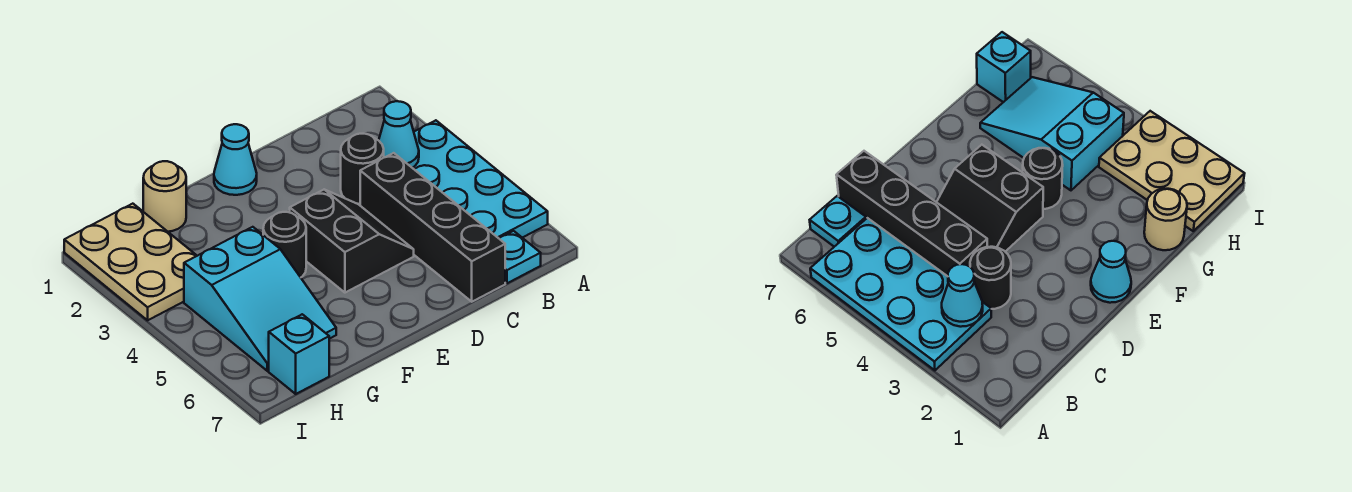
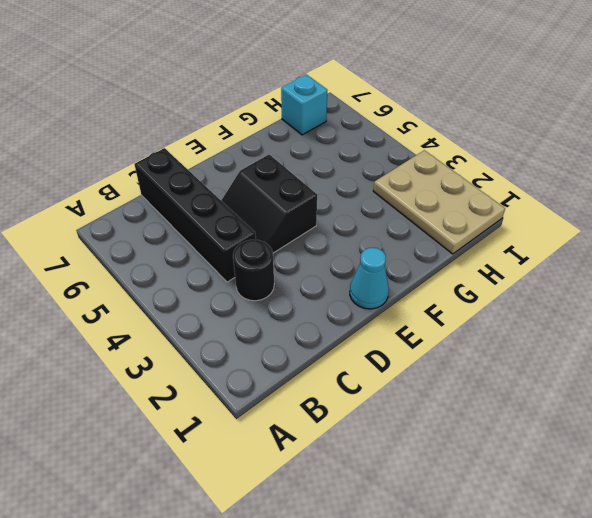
none -> cyan plate A3:B6 level 1
none -> cyan plate B7 level 1
none -> black round brick F4 level 1

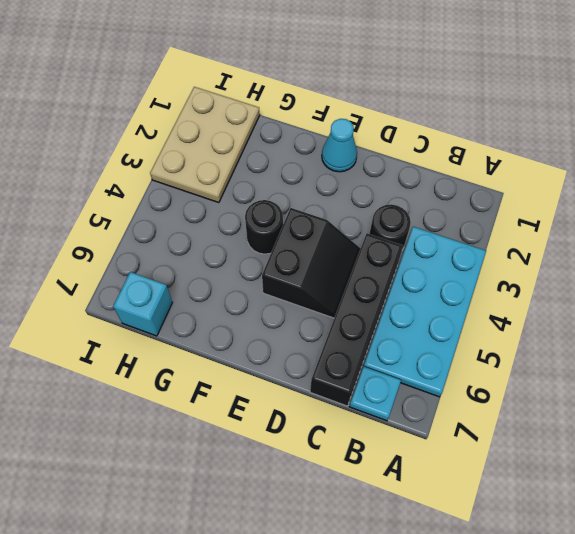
none -> tan round brick G1 level 1
none -> cyan slope G4:H6 level 1 top 4
none -> cyan cone B3 level 2

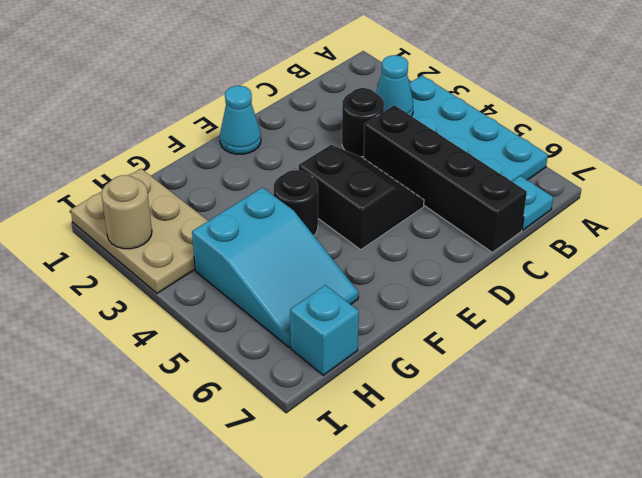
tan round brick I2 level 2 -> tan round brick G1 level 1

